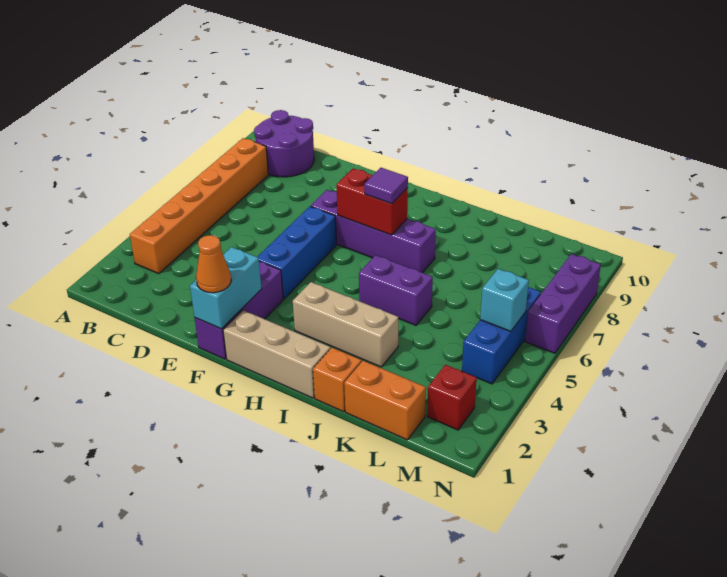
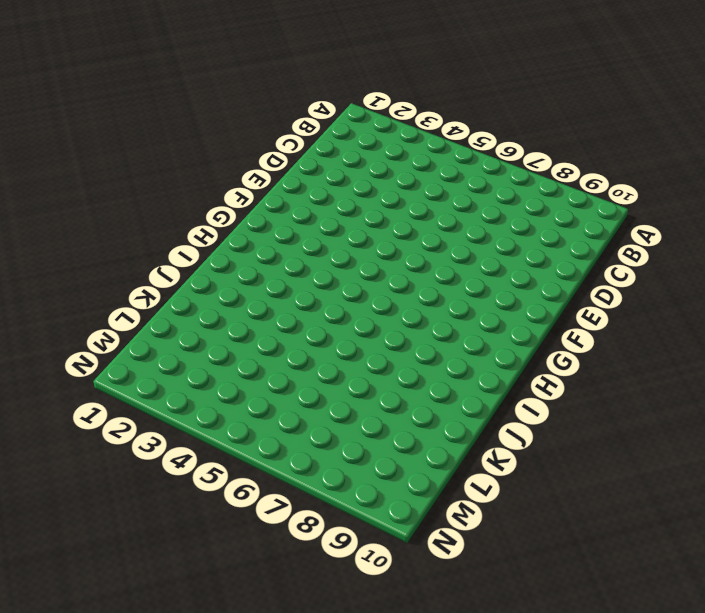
none -> orange brick B3:B8 level 1
none -> purple round brick B9:C10 level 1
none -> purple brick F1:F3 level 1

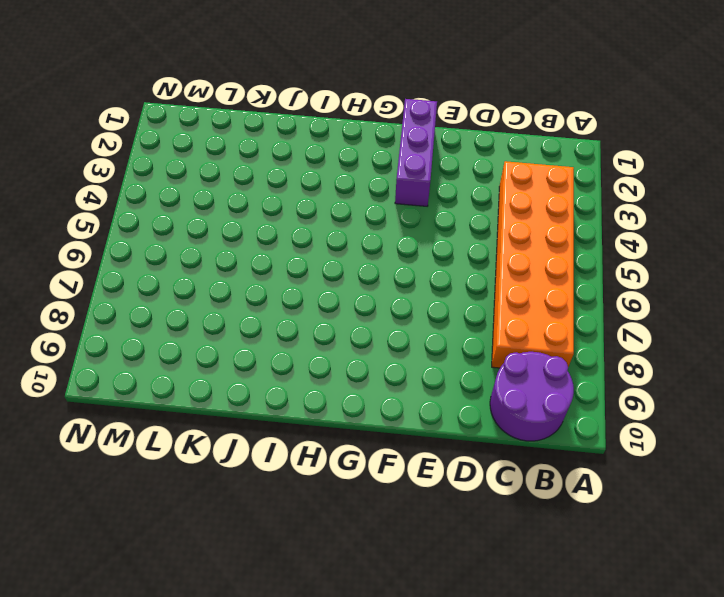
orange brick B3:C8 level 1 -> orange brick B3:B8 level 1
none -> blue brick F4:F6 level 1
none -> purple brick F7:I7 level 1
none -> tan brick G1:I1 level 1

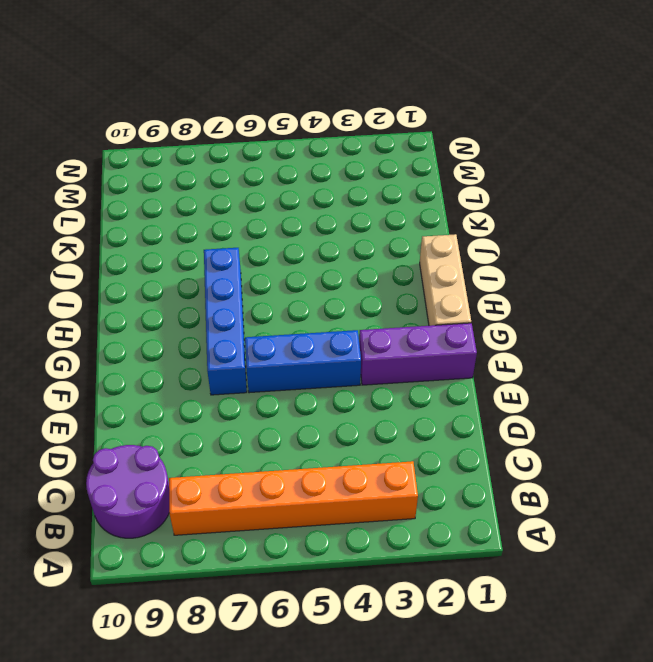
blue brick F7:I7 level 1 -> purple brick F7:I7 level 1
none -> tan brick H3:J3 level 1
none -> purple brick I5:J5 level 1
none -> orange brick J1 level 1

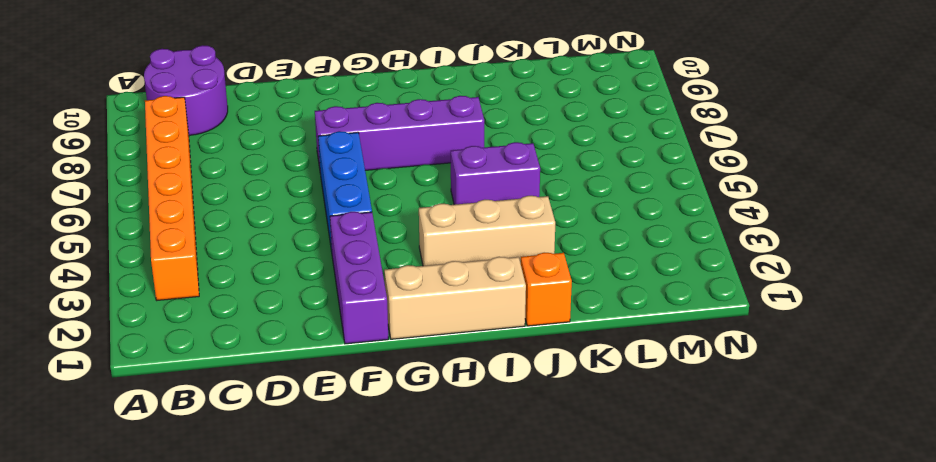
none -> orange brick K1:L1 level 1
none -> red brick M2 level 1
none -> blue brick M4:M6 level 1

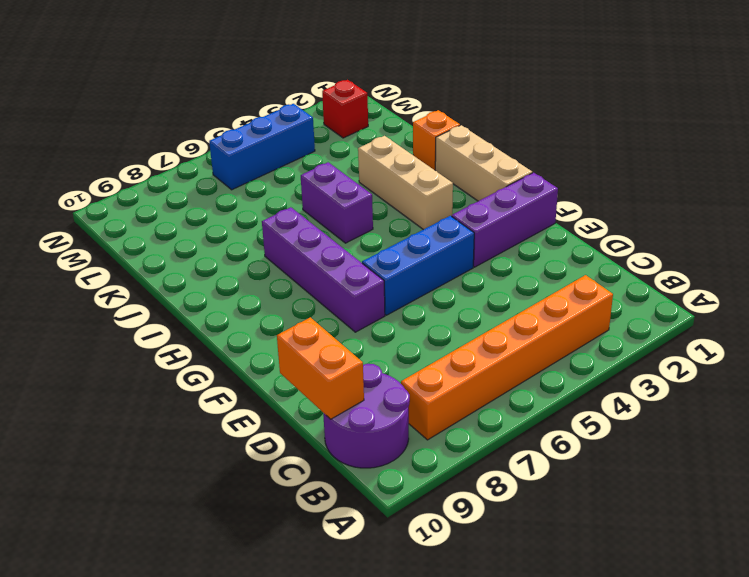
orange brick C10:D10 level 2 -> orange brick K1:L1 level 1
none -> purple brick N6:N8 level 1
none -> cyan brick F1:F2 level 2
none -> red brick G7:H7 level 2

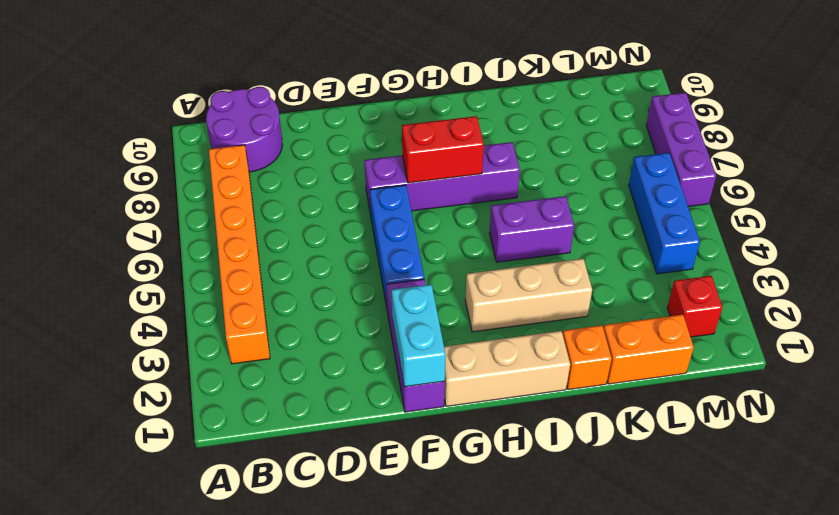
none -> cyan brick M5 level 2
none -> orange cone F1 level 3
none -> purple tile H7 level 3

